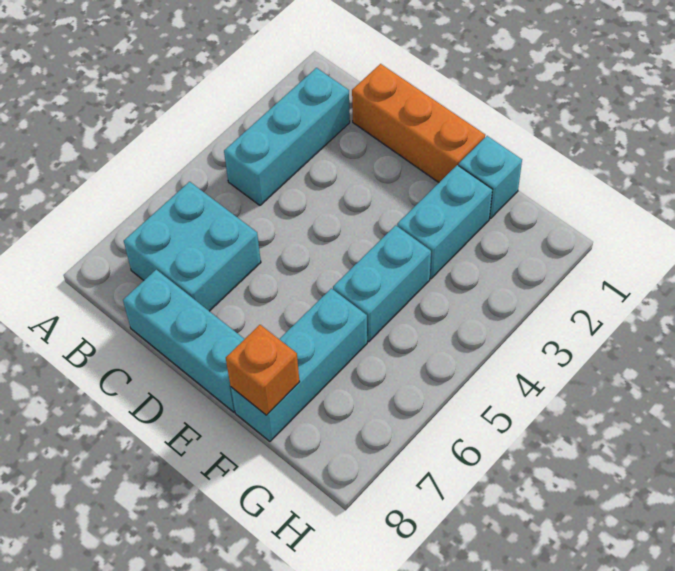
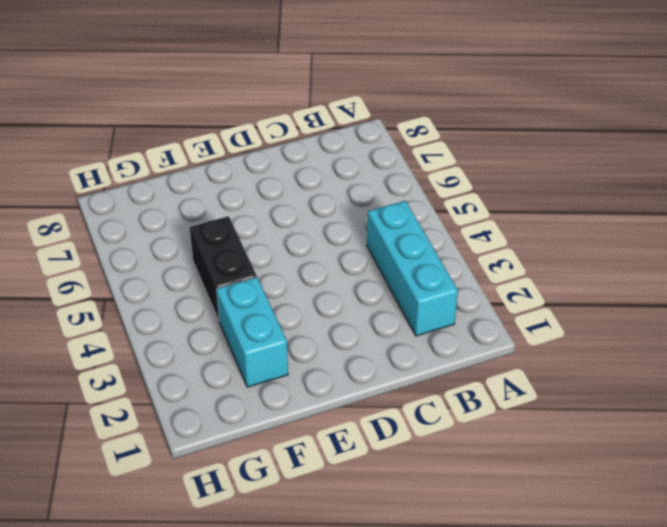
black brick F4:F5 level 1 -> cyan brick F4:F5 level 1
none -> cyan brick B6:C7 level 1
none -> orange brick C1:E1 level 1

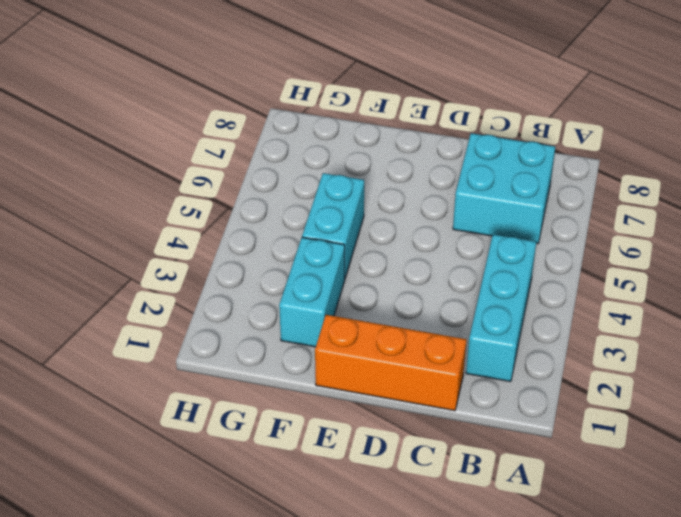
none -> cyan brick C8:E8 level 1
none -> cyan brick F1 level 1

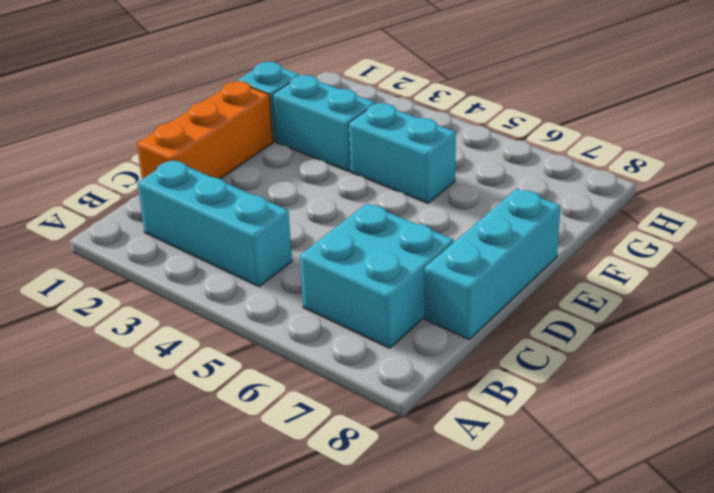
none -> cyan brick F6:F8 level 1
none -> orange brick F8 level 2

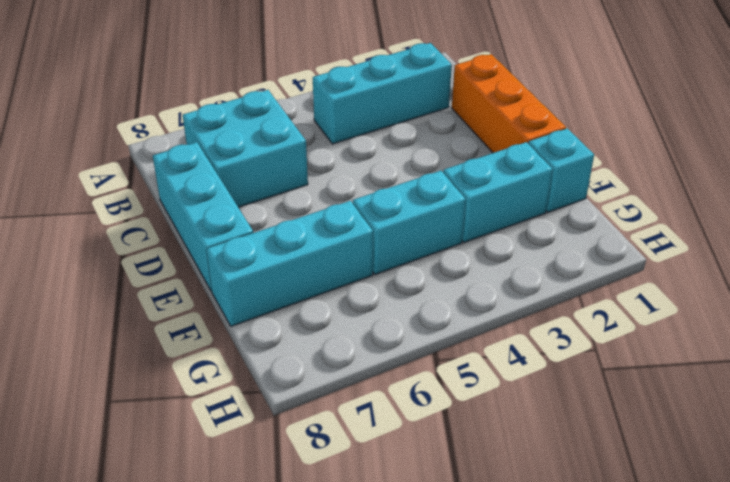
none -> orange brick F8 level 2

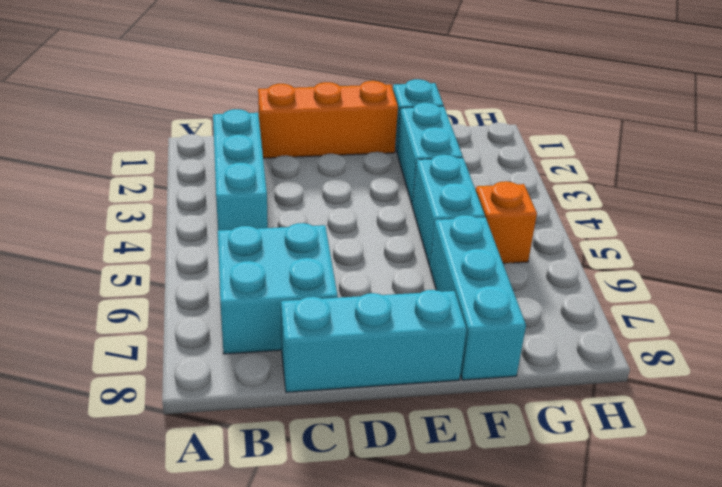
orange brick G5 level 1 -> orange brick F8 level 2

